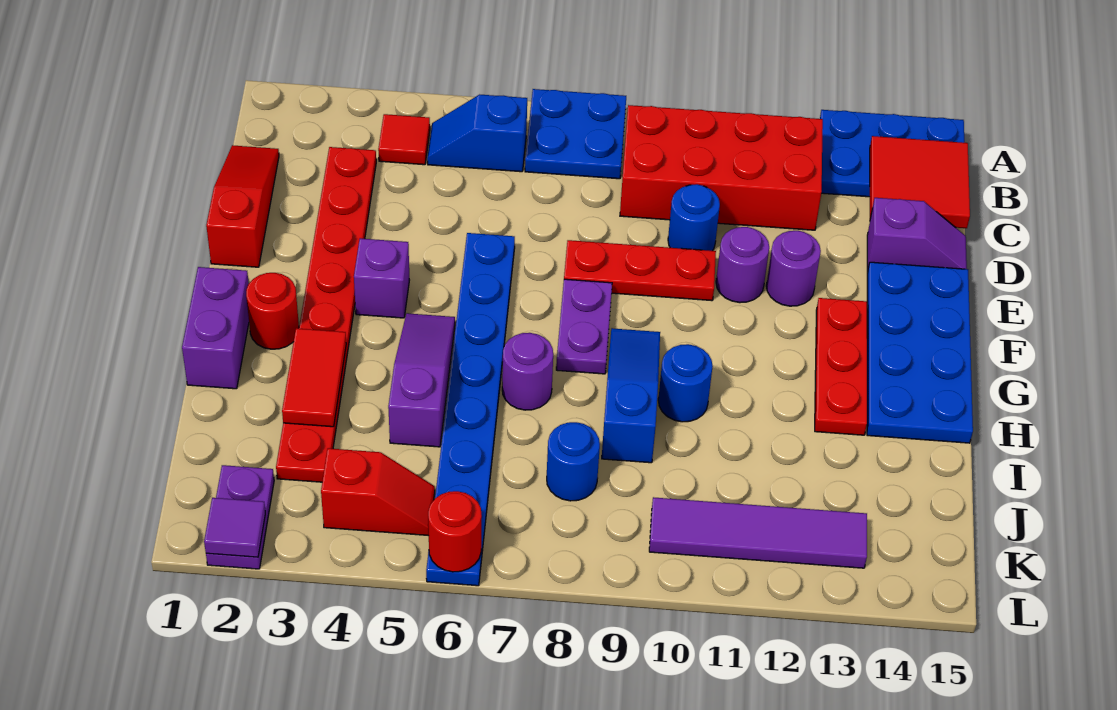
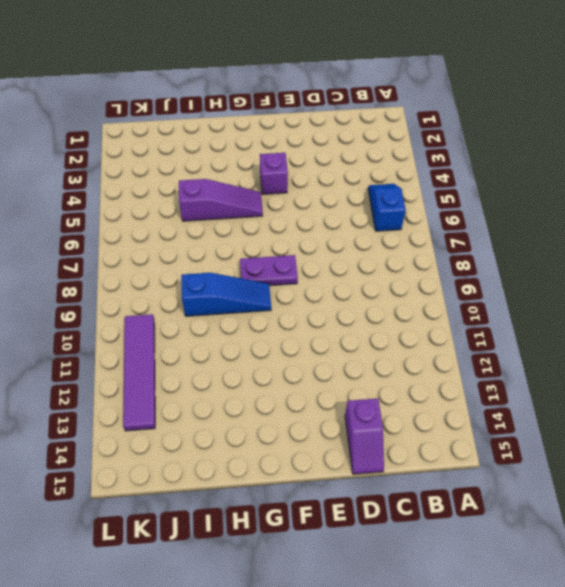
none -> blue plate A7:B8 level 1
none -> blue plate A13:B15 level 1
none -> red tile B4 level 1
none -> red brick B9:C12 level 1

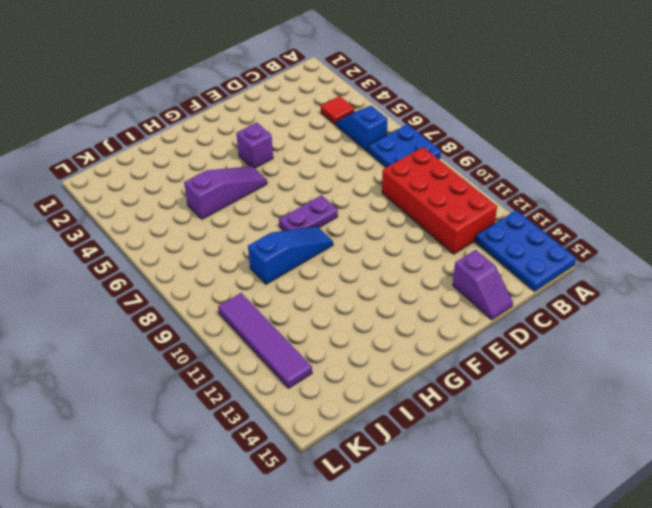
none -> red slope C1:E1 level 1 top E
none -> red plate C3:J3 level 1
none -> blue round brick D10 level 1
none -> blue plate E6:L6 level 1

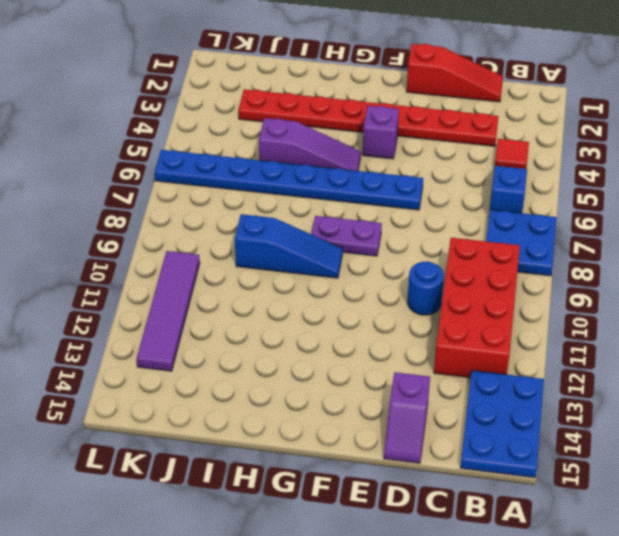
none -> red plate E8:E10 level 1
none -> purple round brick E11 level 1
none -> purple round brick E12 level 1
none -> blue plate E14:H15 level 1

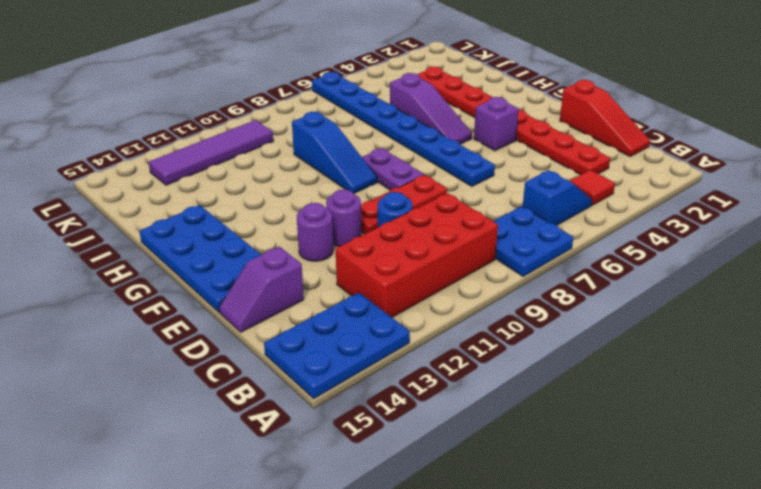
none -> red plate F13:H13 level 1
none -> purple brick G1:H1 level 1
none -> red round brick G2 level 1
none -> purple round brick H7 level 1

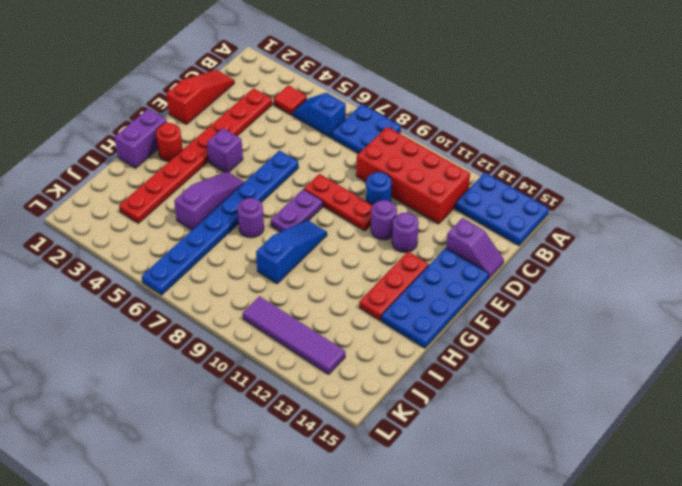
none -> blue round brick H10 level 1
none -> blue round brick J8 level 1
none -> purple plate K2:L2 level 1
none -> red slope K4:K5 level 1 top 4

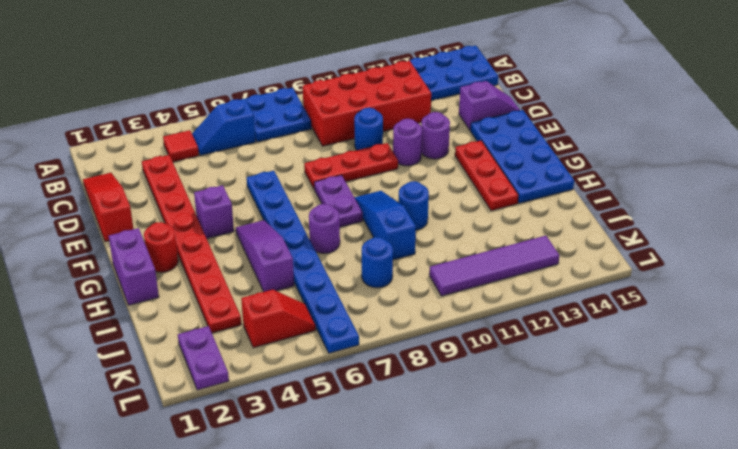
none -> red tile B14:C15 level 2
none -> red tile H3:I3 level 2
none -> purple tile L2 level 2
none -> red round brick L6 level 2

